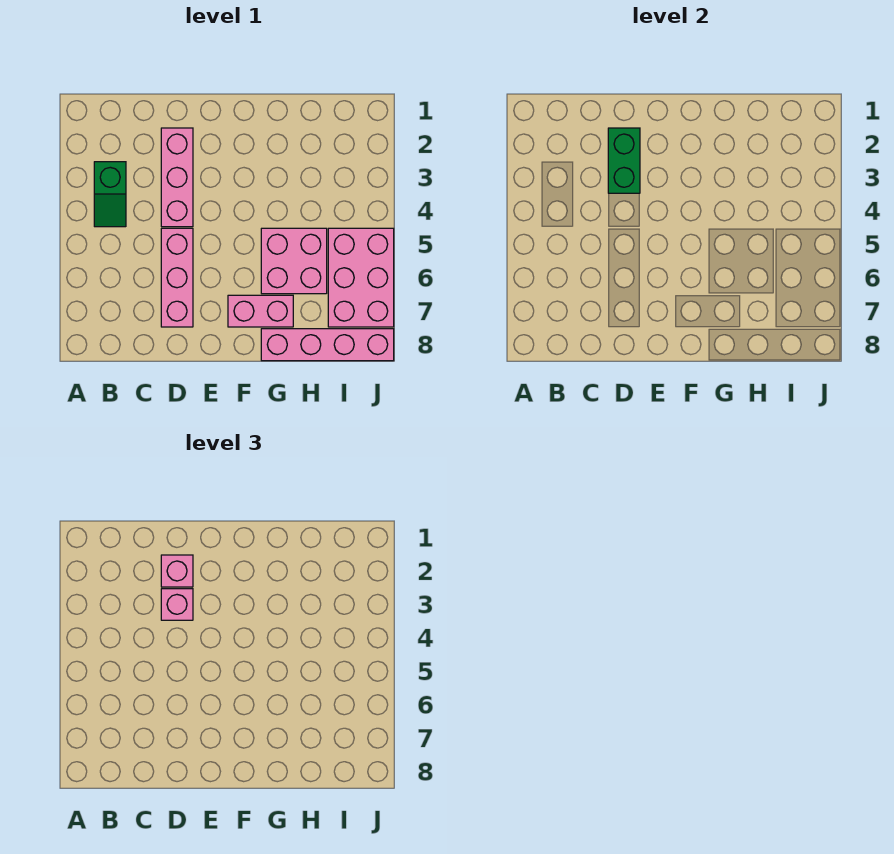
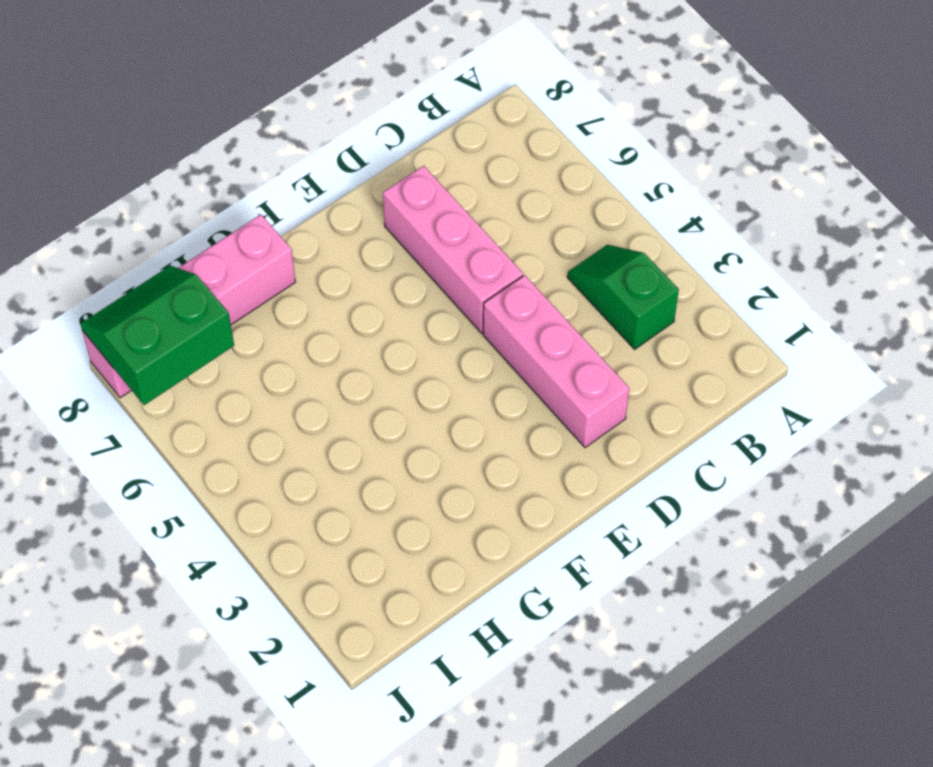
green slope I7:J8 level 2 top 7 -> none
none -> pink brick F7:G7 level 1
none -> pink brick G5:H6 level 1

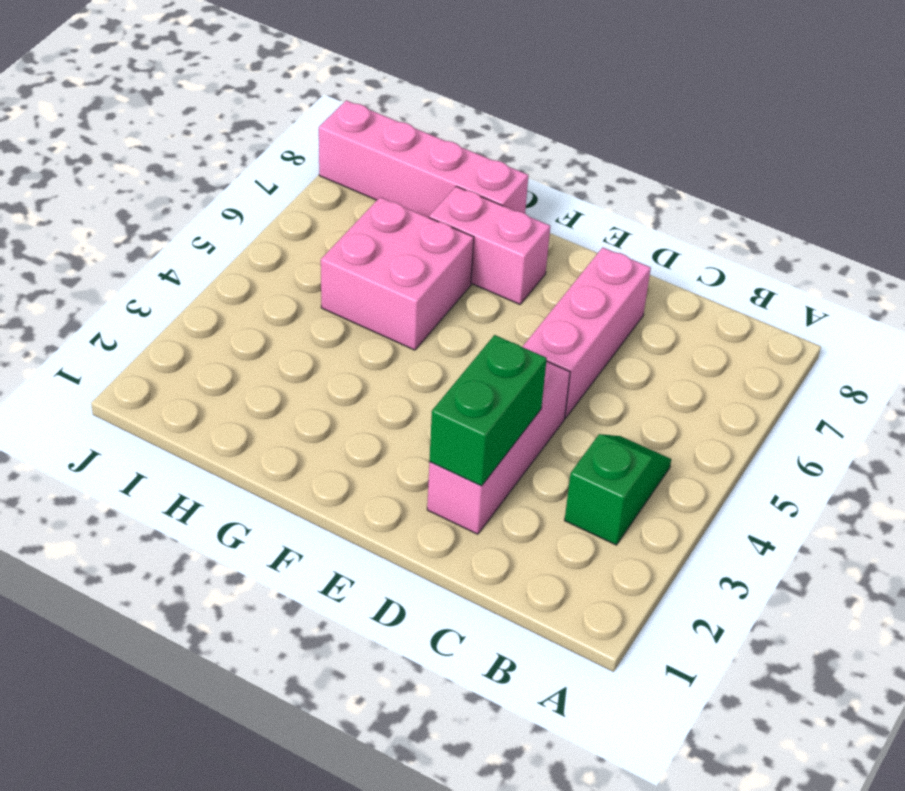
none -> pink brick I5:J7 level 1
none -> pink brick D2 level 3

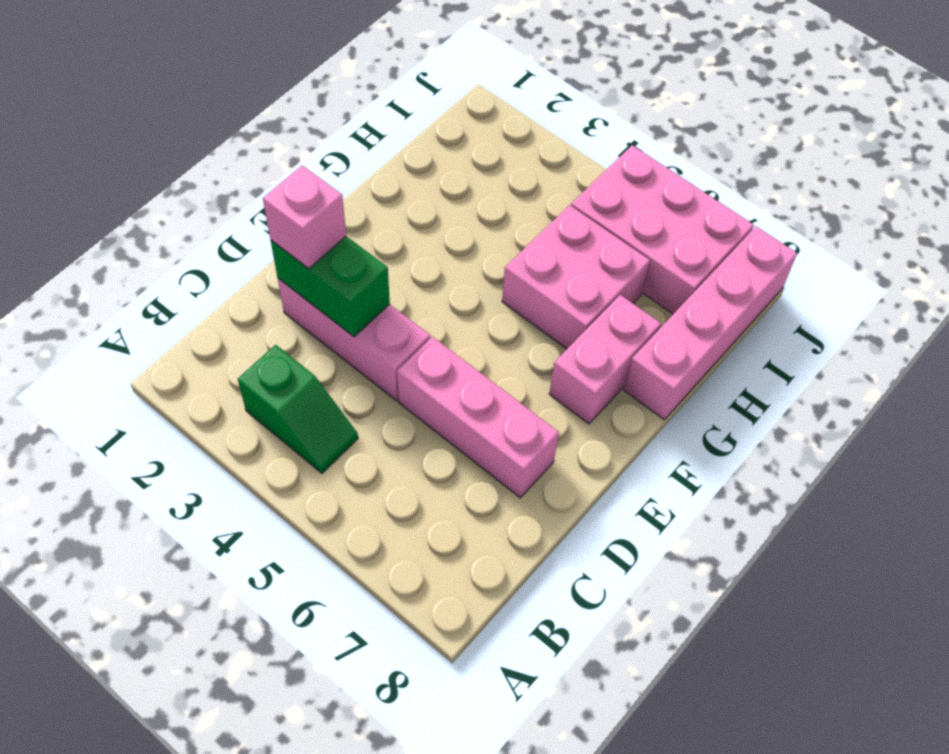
none -> pink brick D3 level 3

